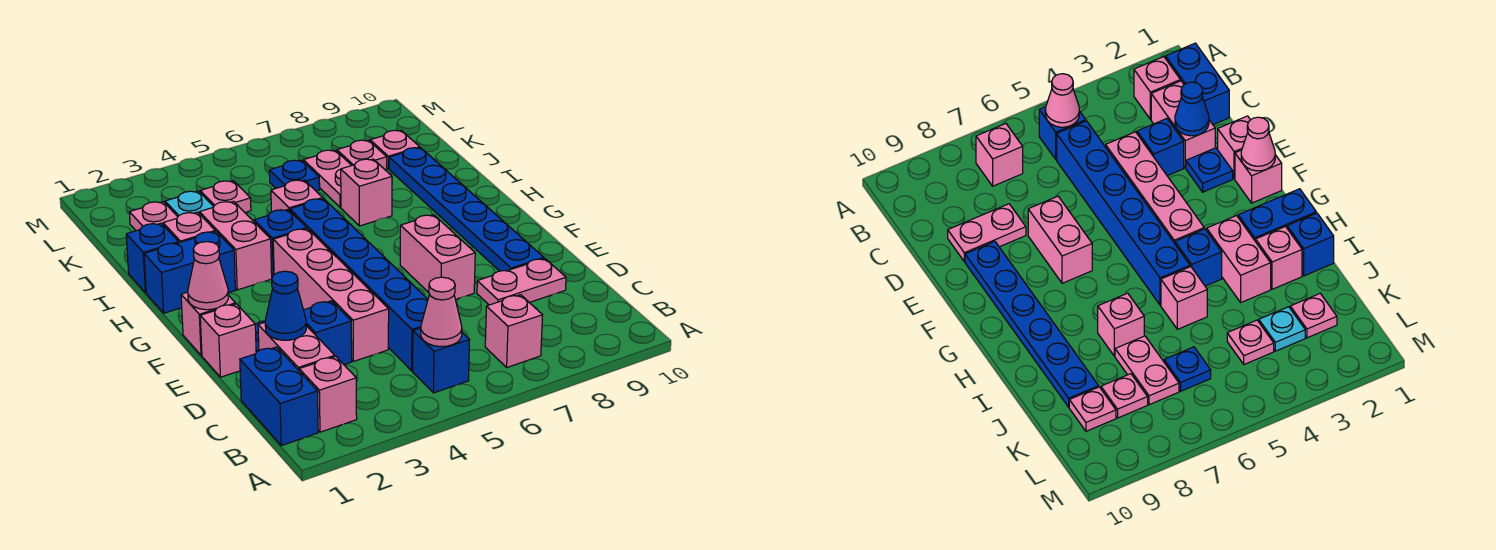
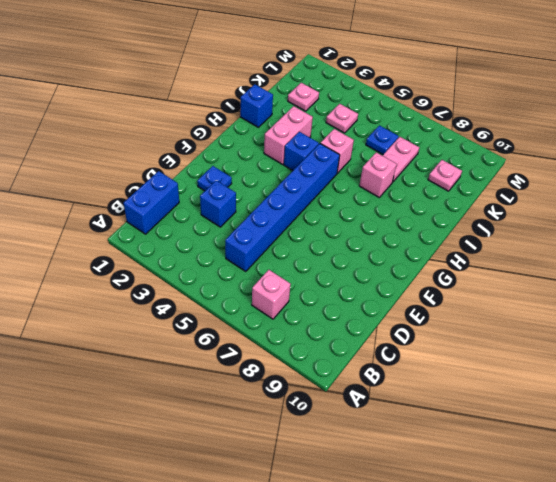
none -> pink brick B2 level 1
none -> blue brick B5 level 1
none -> pink brick C2:D2 level 1
none -> pink brick D4:G4 level 1

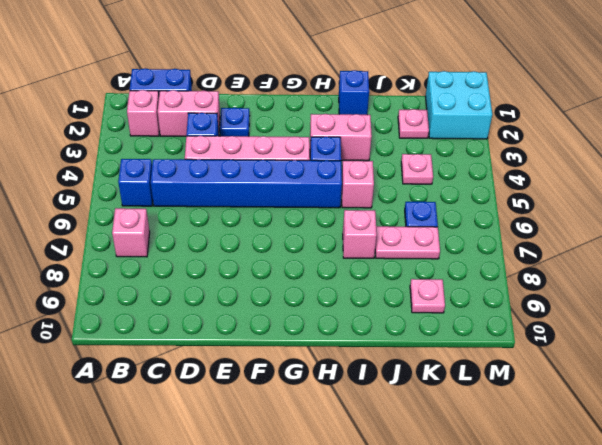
cyan brick L1:M2 level 1 -> none
none -> pink plate D8:D9 level 1
none -> pink brick E1 level 1
none -> pink brick E7:F7 level 1
none -> blue plate E9:J9 level 1

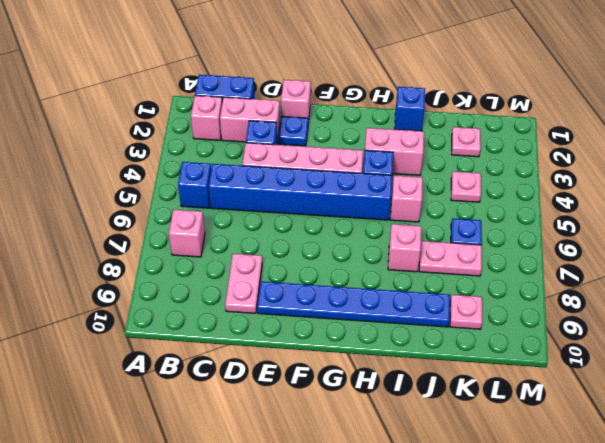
none -> pink brick E7:F7 level 1
none -> pink brick F1 level 1
none -> blue brick H1:H2 level 1
none -> pink brick I2 level 1

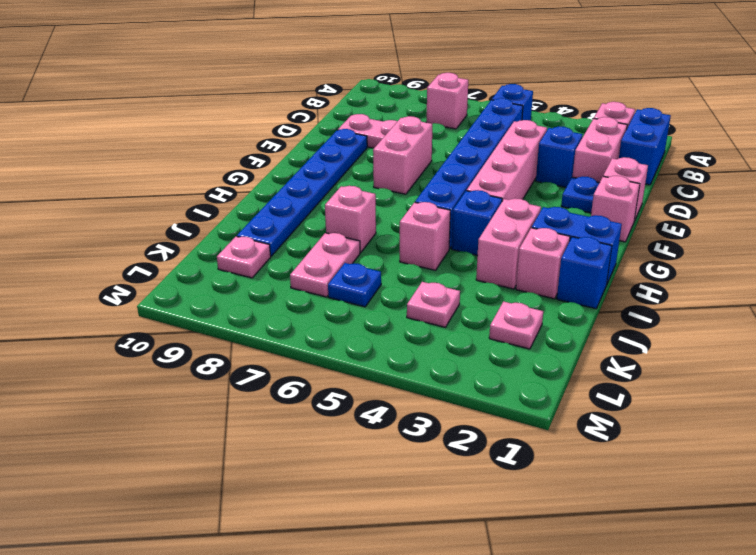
none -> cyan plate K3 level 1
none -> pink plate K8 level 1
none -> pink cone B5 level 2
none -> blue cone D2 level 2

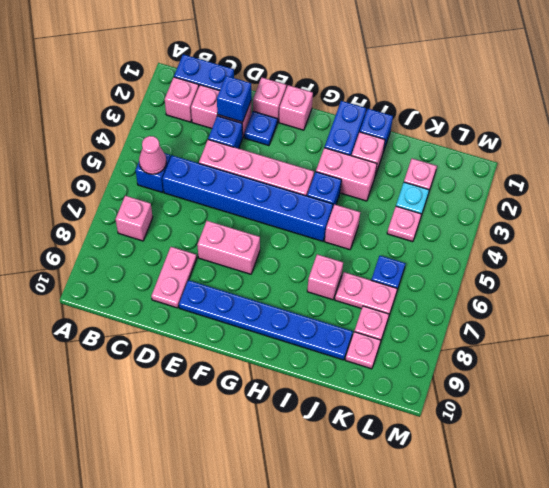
blue brick D2 level 2 -> blue cone D2 level 2
none -> pink cone F1 level 2

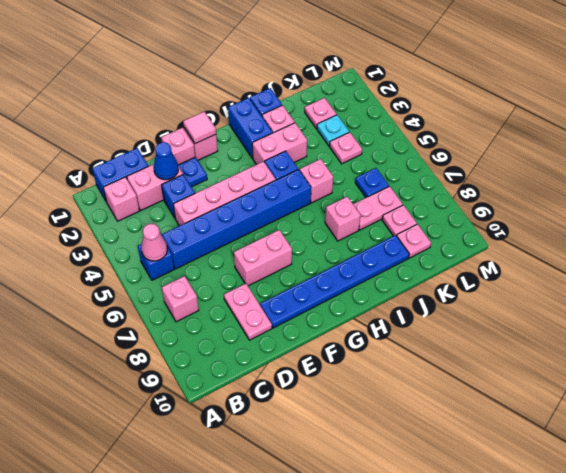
pink tile F1 level 2 -> pink cone F1 level 2

